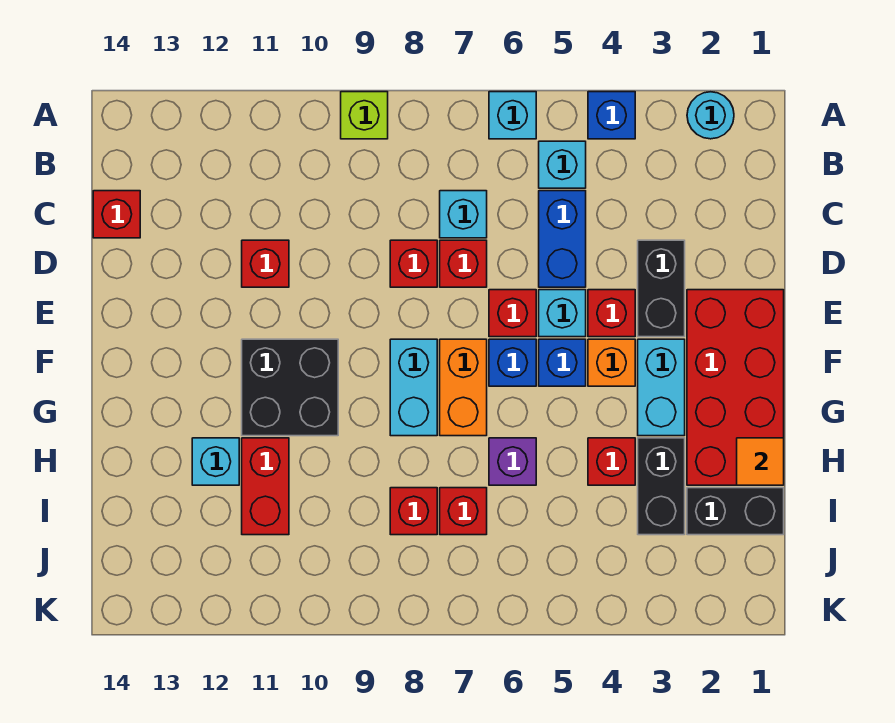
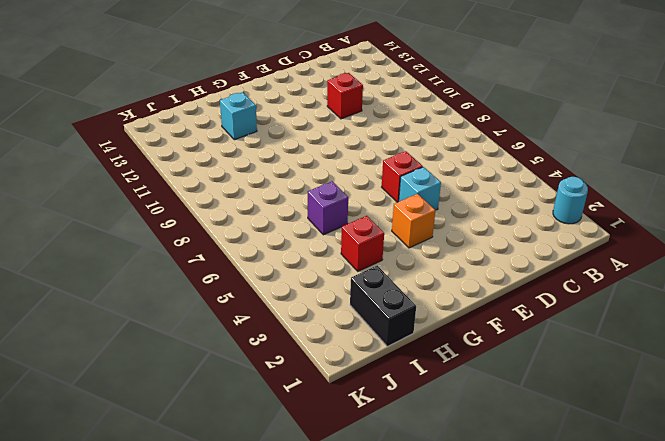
none -> blue brick A4 level 1
none -> cyan brick A6 level 1
none -> lime brick A9 level 1
none -> cyan brick B5 level 1

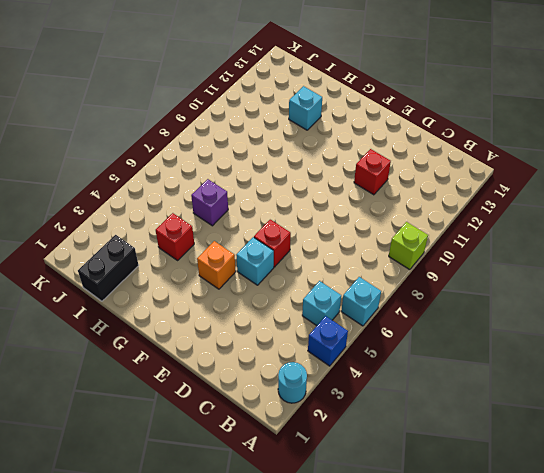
none -> blue brick C5:D5 level 1
none -> cyan brick C7 level 1
none -> red brick C14 level 1
none -> black brick D3:E3 level 1

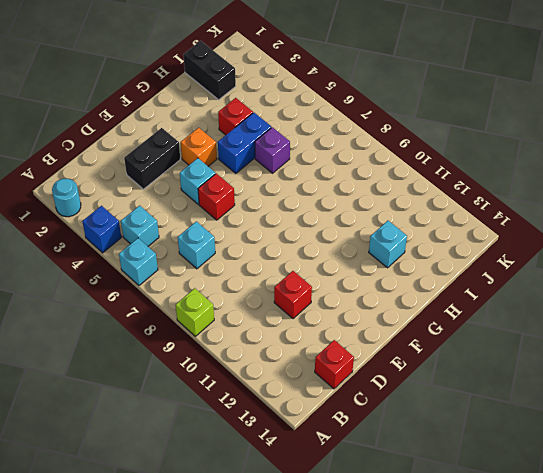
blue brick G5:H5 level 1 -> blue brick C5:D5 level 1
none -> red brick D7 level 1
none -> red brick D8 level 1
none -> red brick E1:H2 level 1
none -> red brick E4 level 1

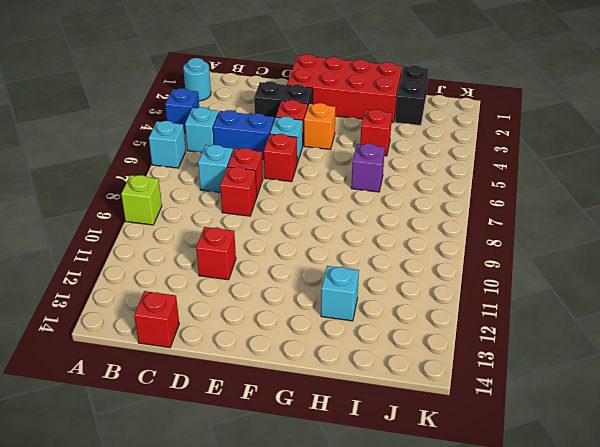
none -> cyan brick F3:G3 level 1
none -> blue brick F5 level 1
none -> blue brick F6 level 1
none -> orange brick F7:G7 level 1

